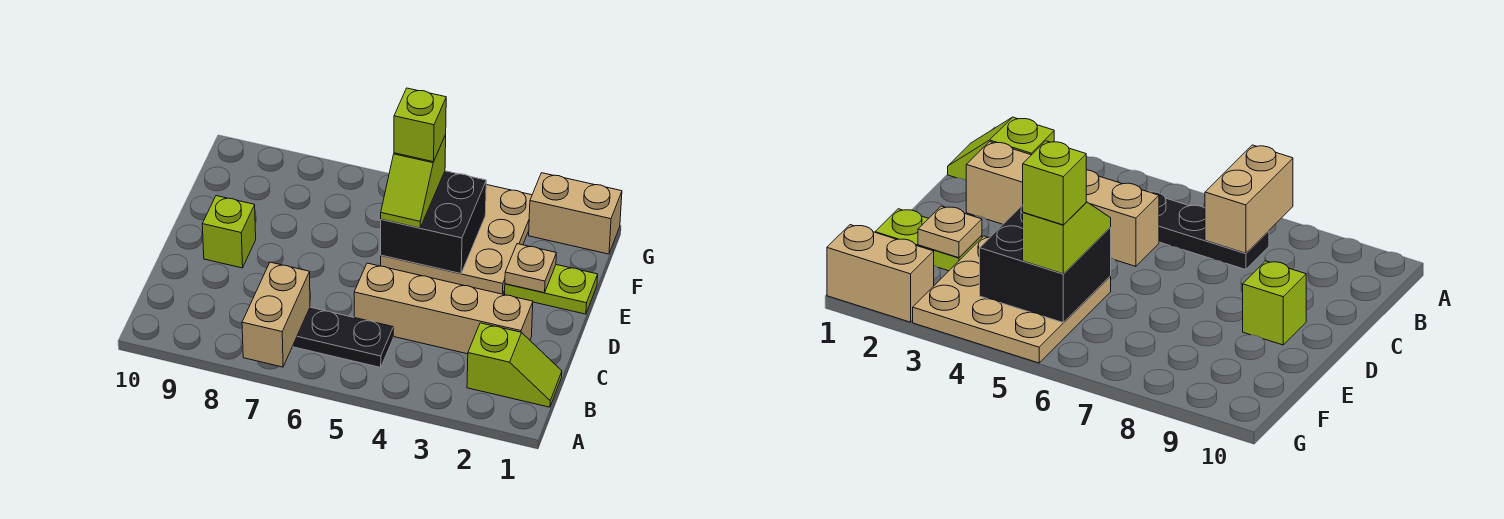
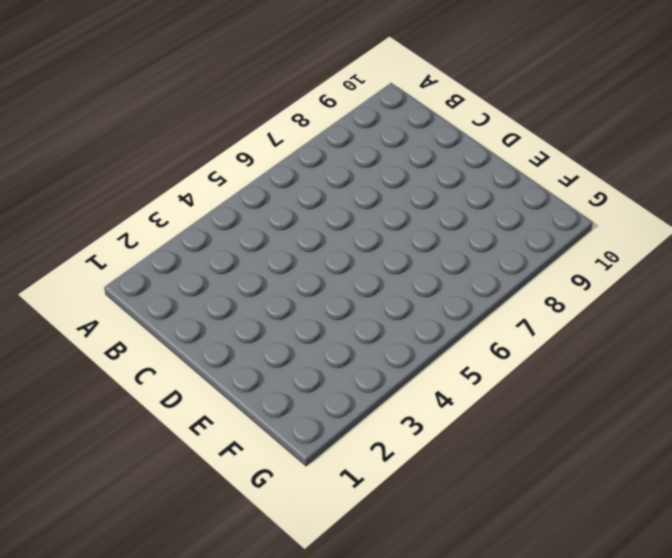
none -> lime slope B1:B2 level 1 top 2
none -> black plate B5:B7 level 1
none -> tan brick C2:C5 level 1

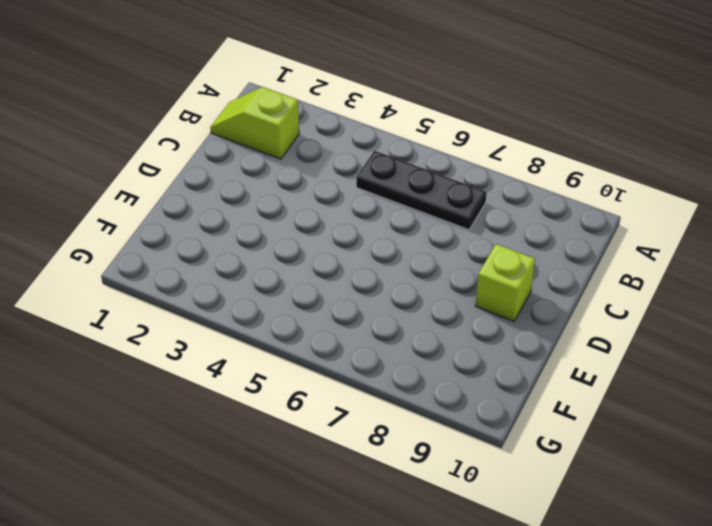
none -> tan brick C2:C5 level 1
none -> lime plate E1:E2 level 1
none -> tan plate E3:G5 level 1

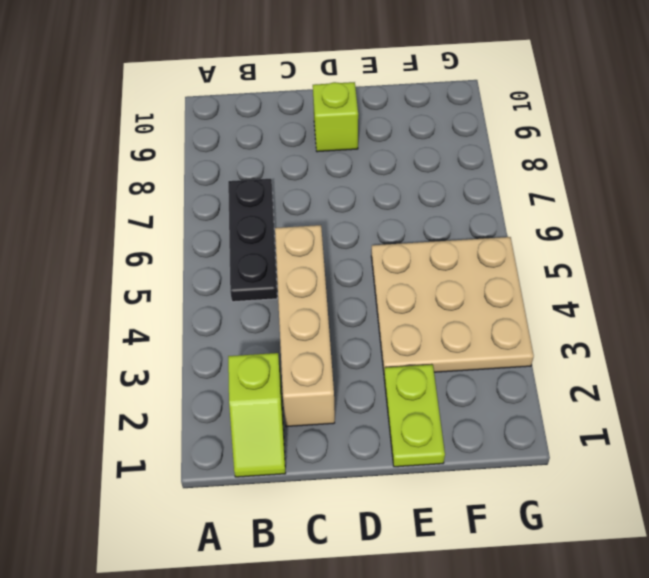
none -> tan brick G1:G2 level 1
none -> tan brick A7:B7 level 2
none -> tan plate E2 level 2

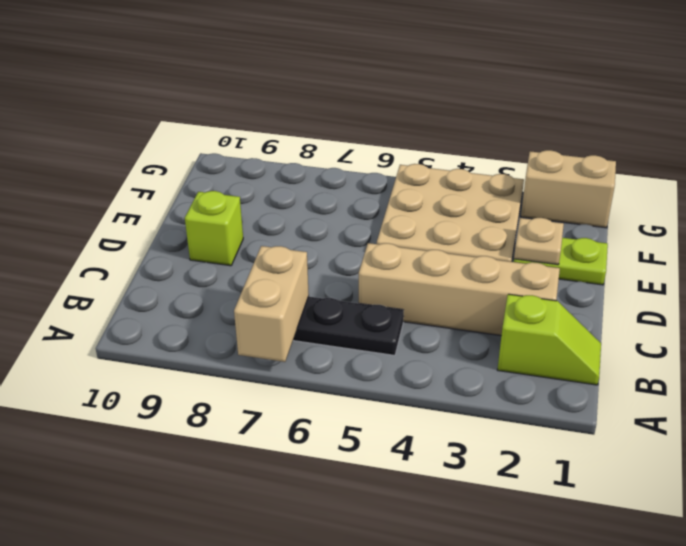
none -> black brick E4:F5 level 2
none -> lime slope E5:F5 level 3 top F
none -> lime brick F5 level 4

